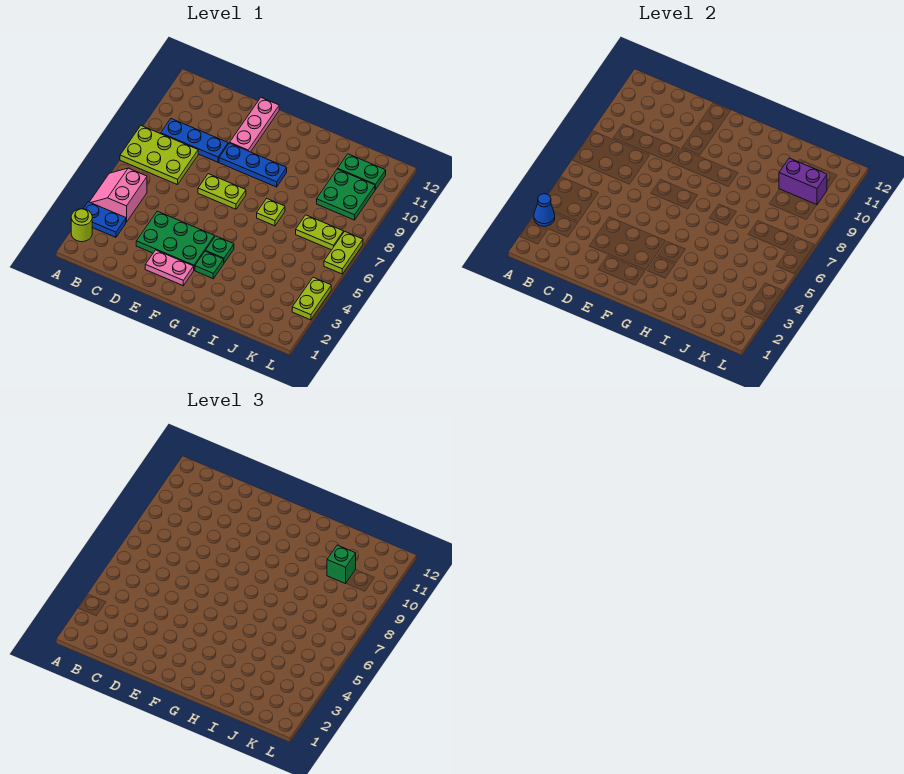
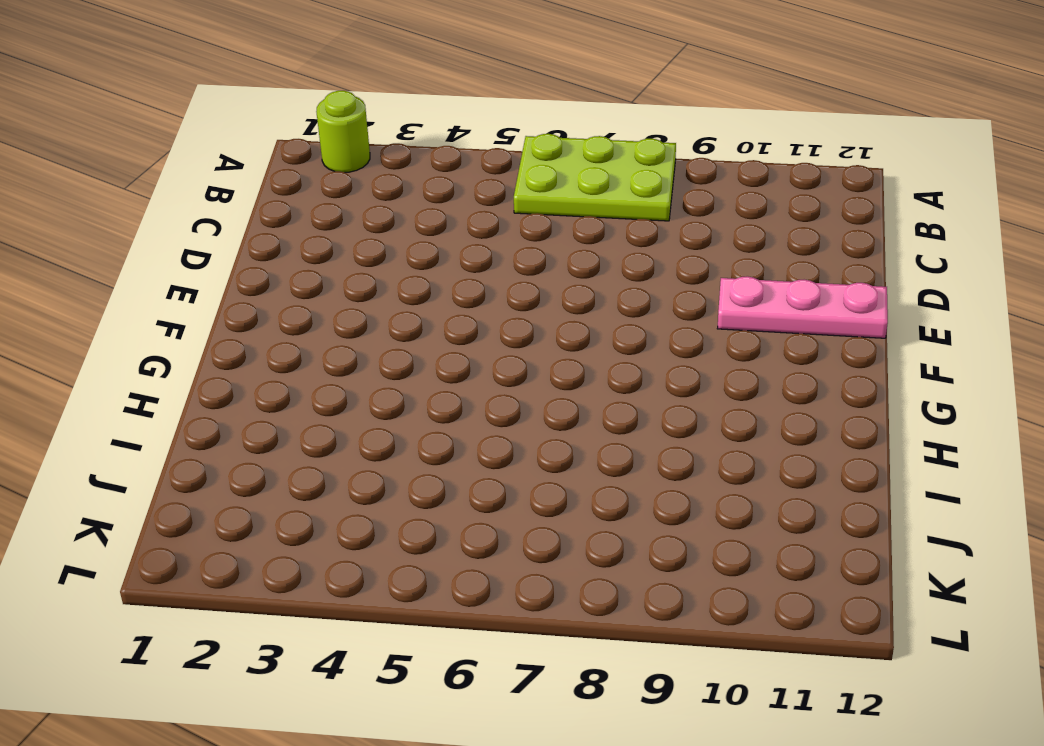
lime plate A6:B8 level 1 -> lime plate A7:C8 level 1
none -> blue plate A3:B3 level 1
none -> pink slope A4:B5 level 1 top B
none -> blue plate B9:D9 level 1

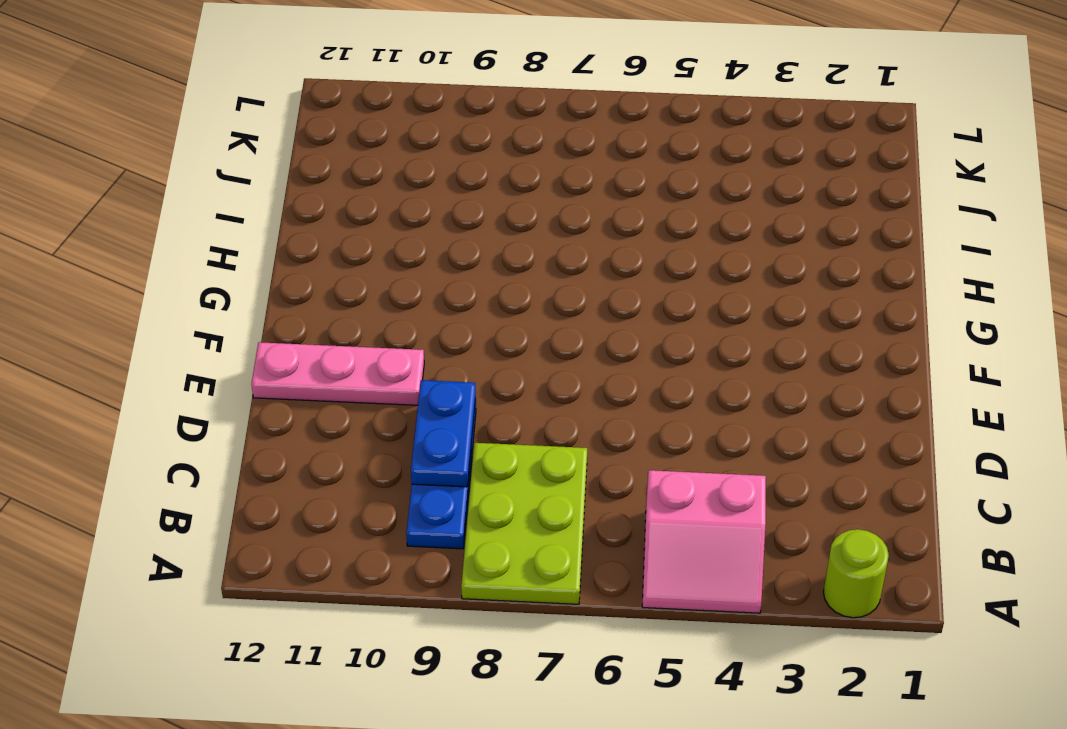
blue plate C9:D9 level 2 -> blue plate A3:B3 level 1
none -> green plate D3:F4 level 1
none -> pink plate E2:F2 level 1
none -> lime plate E7:F7 level 1

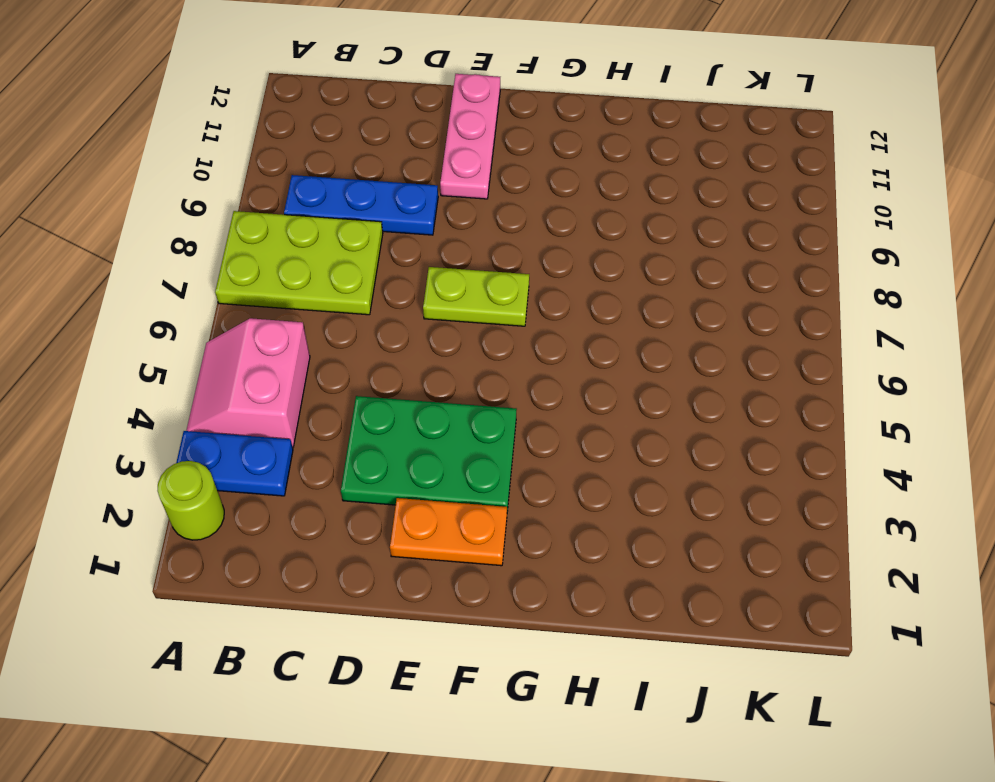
orange plate E2:F2 level 1 -> pink plate E2:F2 level 1
none -> blue plate E9:G9 level 1
none -> green plate G3 level 1
none -> green plate G4 level 1

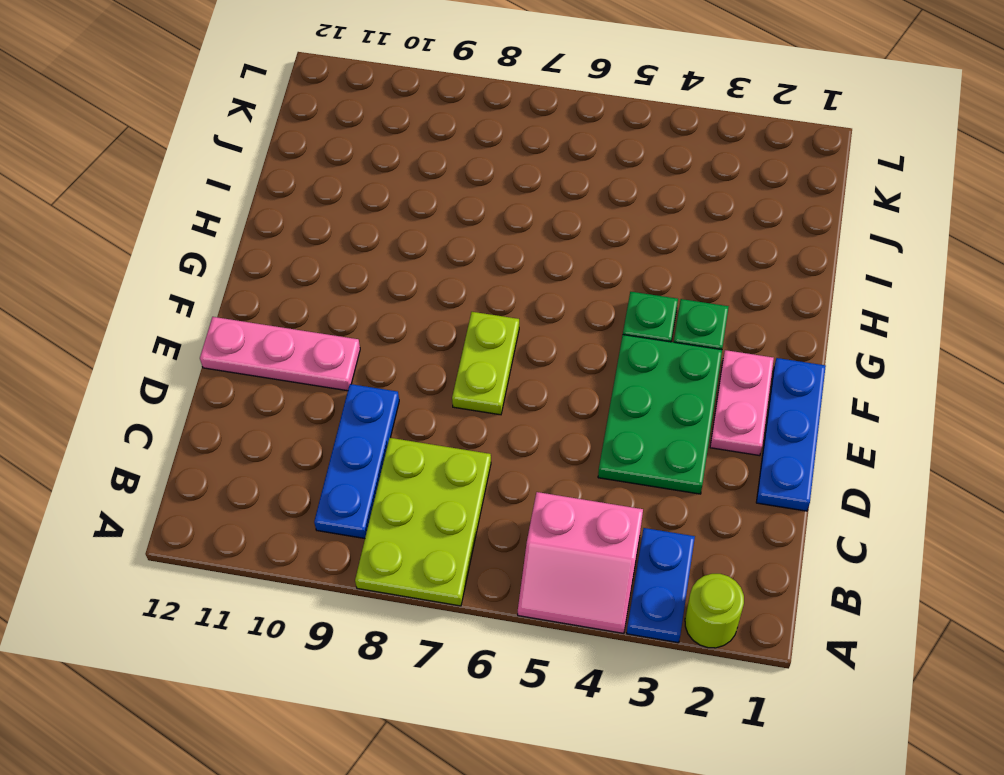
blue plate D1:F1 level 1 -> blue plate E9:G9 level 1
none -> lime plate H7 level 1
none -> lime plate J7:K7 level 1
none -> green plate J9:K10 level 1

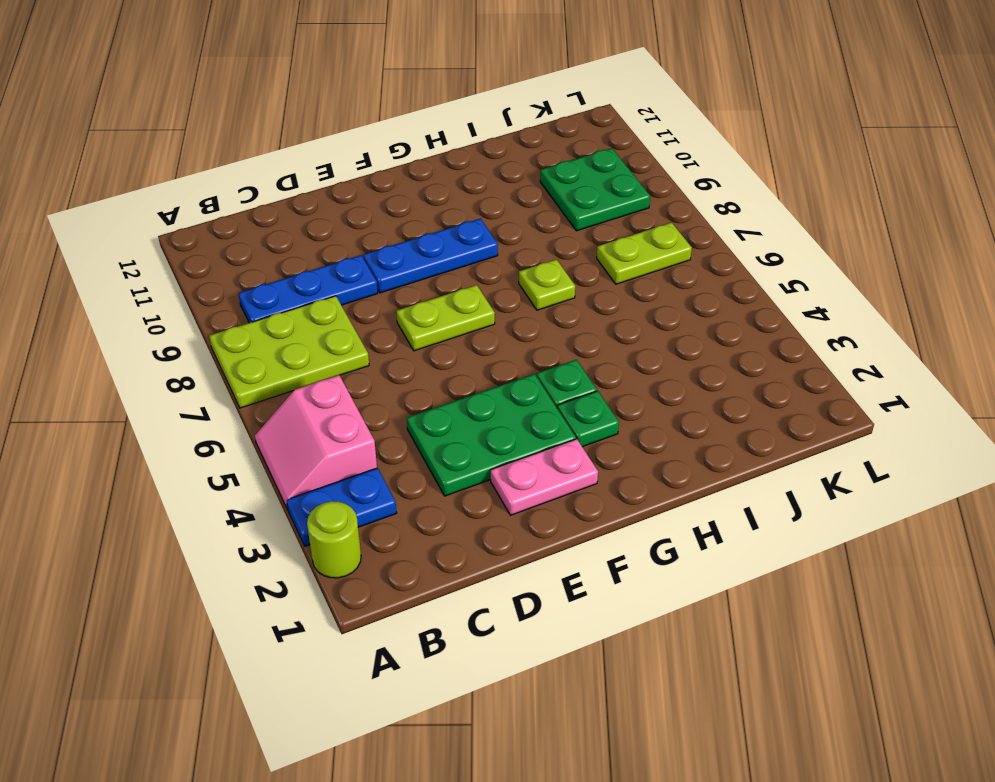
none -> pink plate E10:E12 level 1
none -> green plate J11:K11 level 1
none -> lime plate L3:L4 level 1

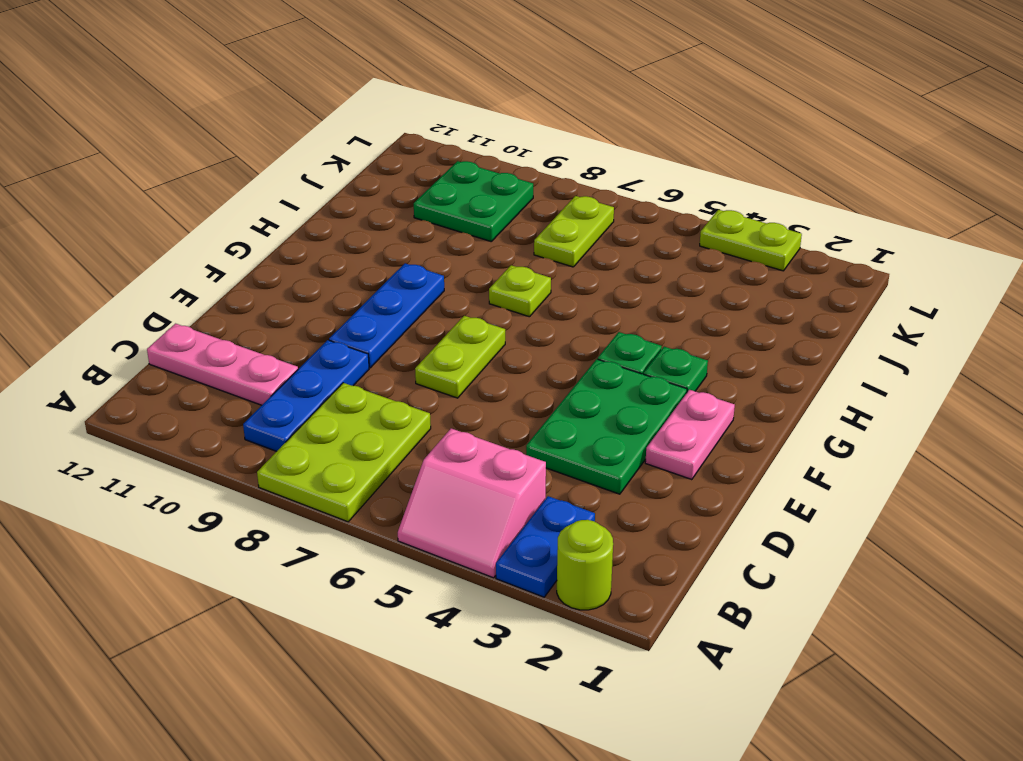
pink plate C10:C12 level 1 -> pink plate E10:E12 level 1
none -> green plate J11:K11 level 1
none -> lime plate L6:L7 level 1
none -> blue cone A3 level 2

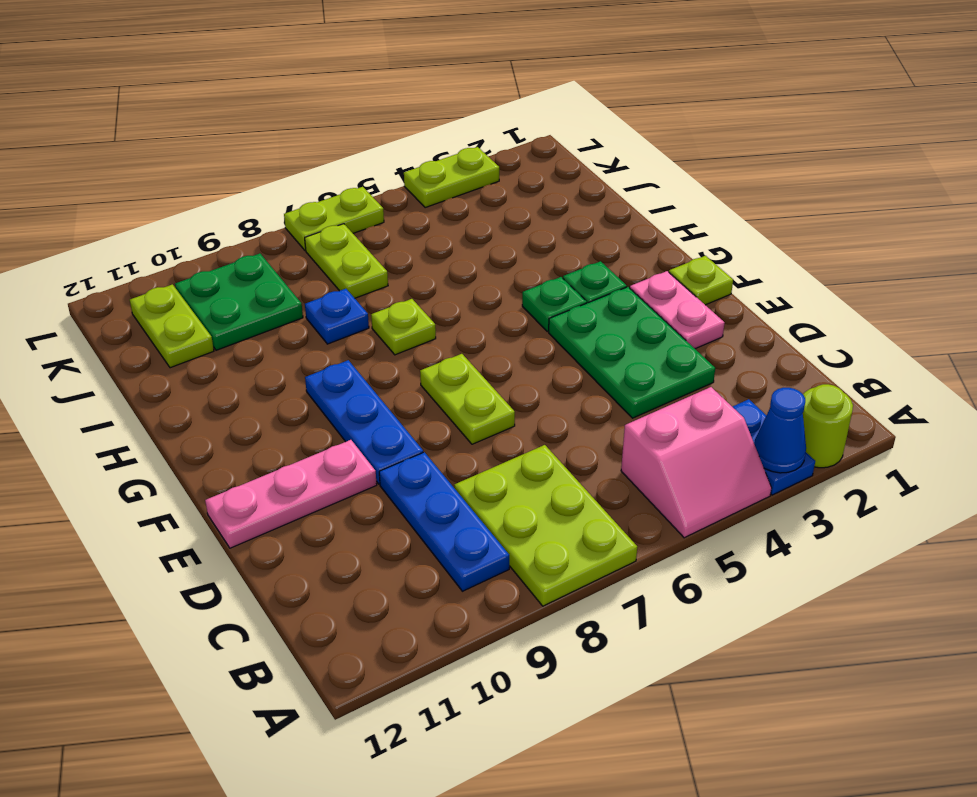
lime plate F1 level 1 -> none
blue plate I8 level 1 -> none
lime plate J11:K11 level 1 -> green plate J11:K11 level 1
none -> purple brick J10:K10 level 2
none -> green brick J10 level 3

